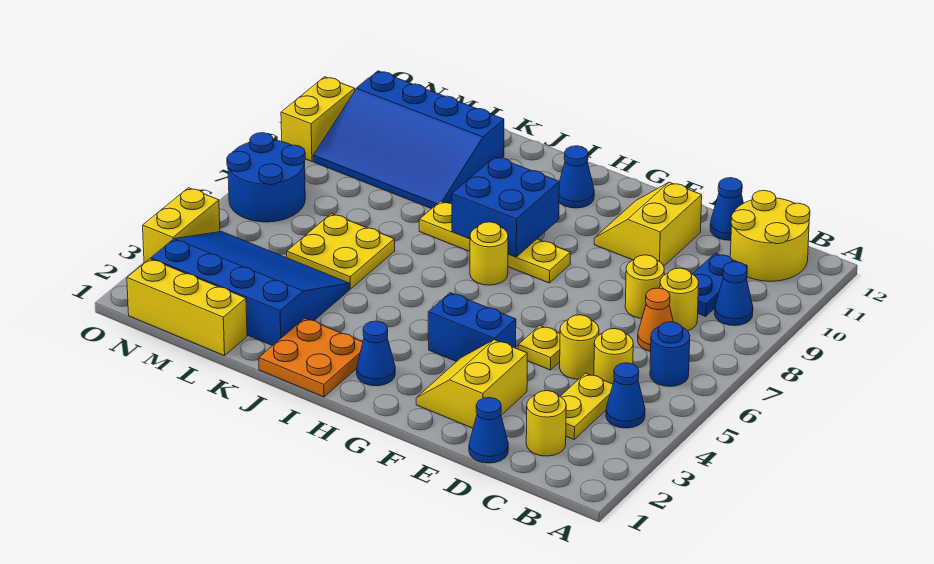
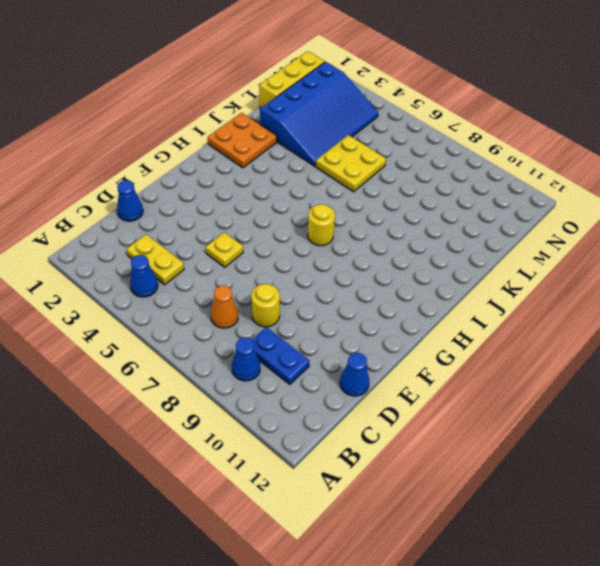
none -> blue round brick B6 level 1
none -> yellow round brick B11:C12 level 1
none -> yellow round brick C2 level 1
none -> yellow round brick C5 level 1

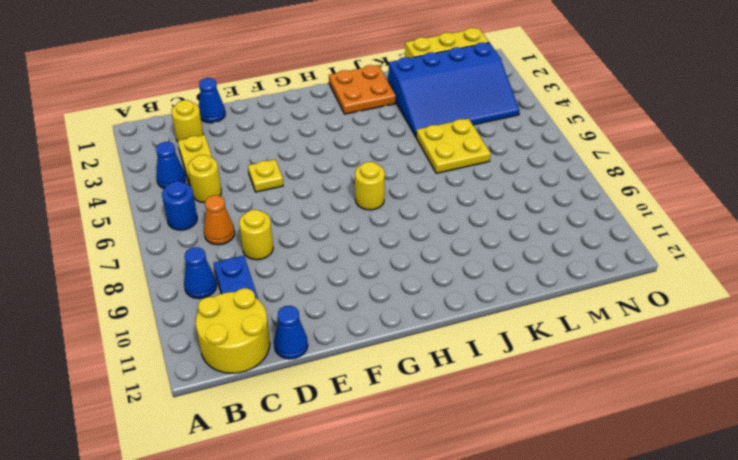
none -> yellow round brick C8 level 1
none -> yellow round brick D5 level 1
none -> yellow slope E2:F3 level 1 top E
none -> yellow slope E10:F11 level 1 top E

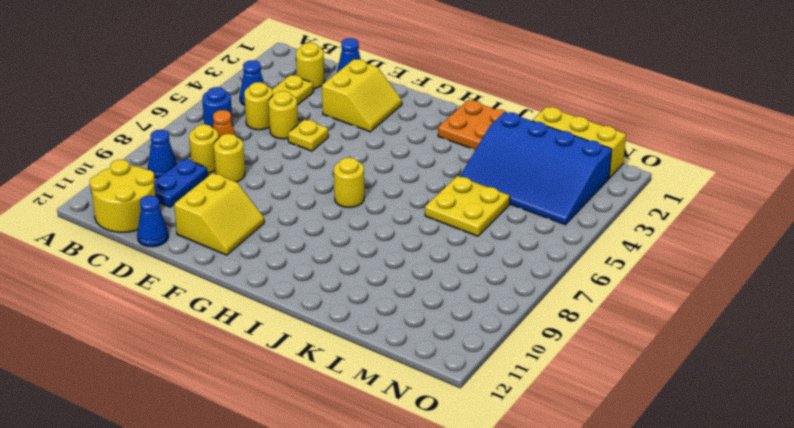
none -> blue brick F4:G4 level 1
none -> yellow plate G8:J8 level 1
none -> blue cone H2 level 1
none -> blue cone H11 level 1

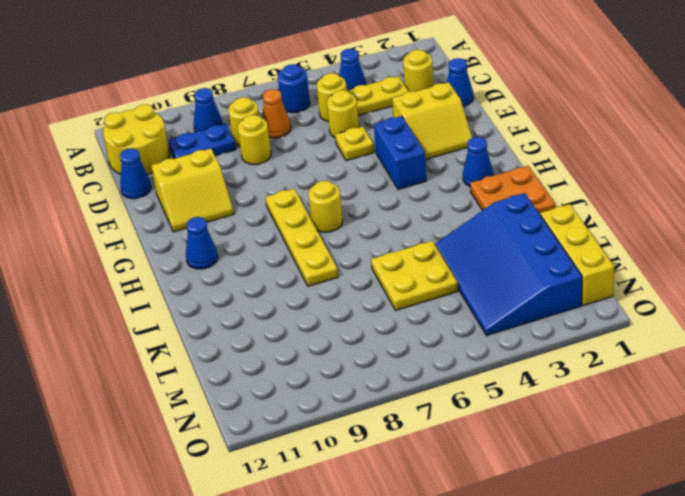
none -> blue slope K9:N11 level 1 top 11
none -> blue round brick N6:O7 level 1
none -> yellow brick O3:O4 level 1
none -> yellow brick O9:O10 level 1

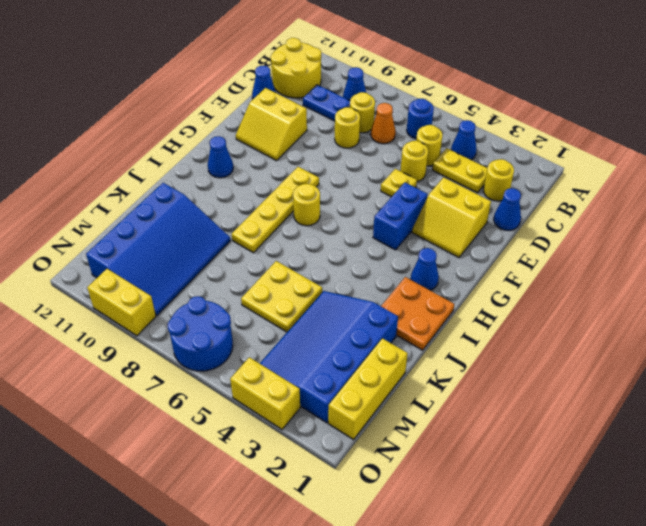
none -> blue brick H8:I9 level 2

